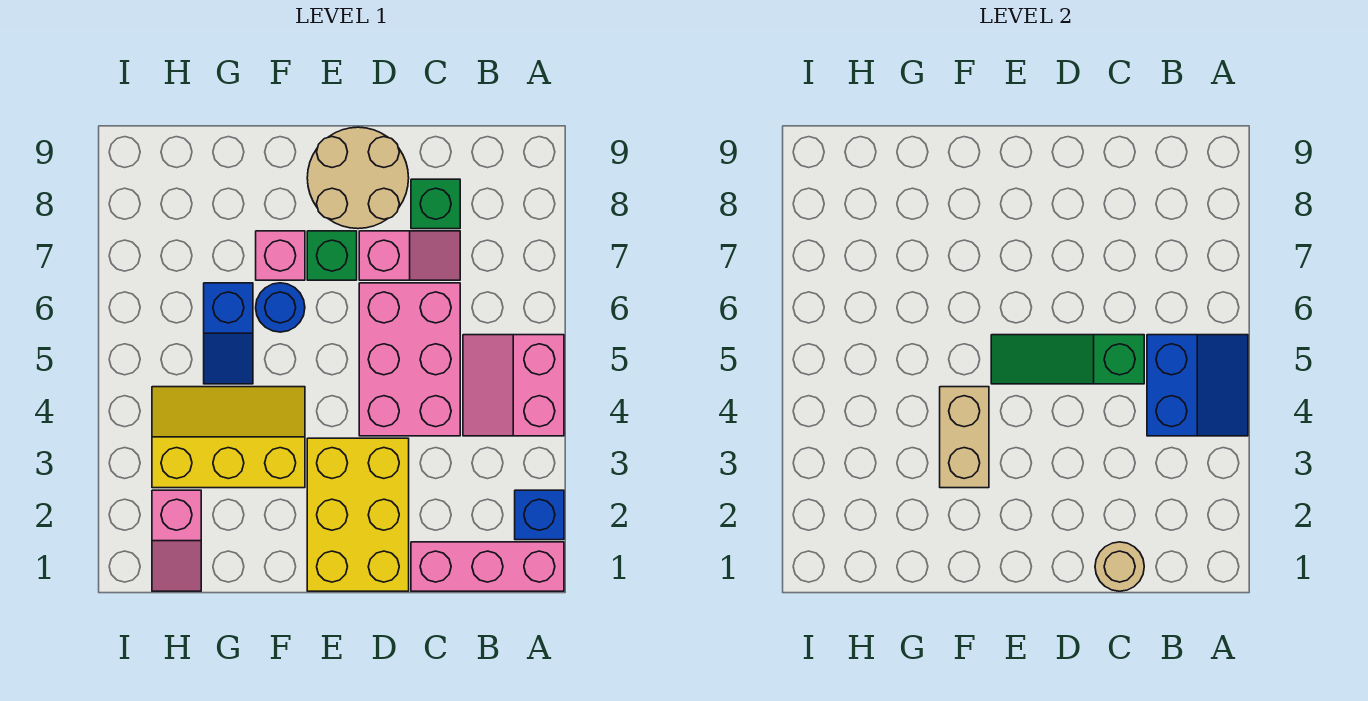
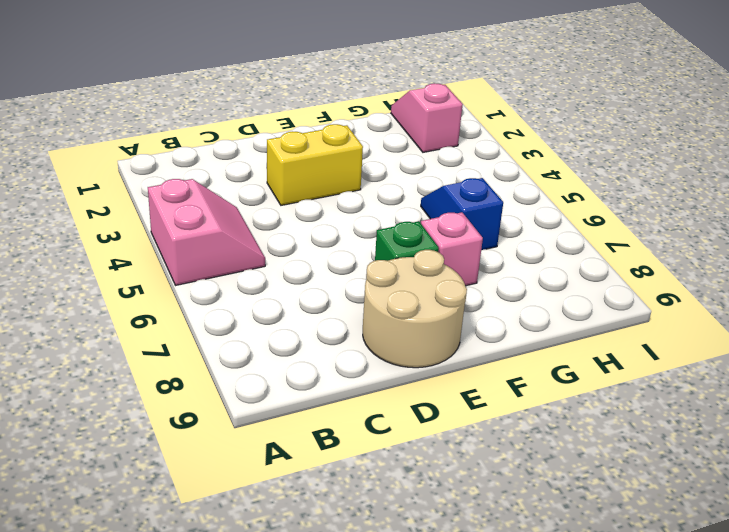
yellow brick D3:E3 level 1 -> yellow brick D1:E3 level 1
none -> pink brick A1:C1 level 1
none -> blue brick A2 level 1
none -> pink brick C4:D6 level 1

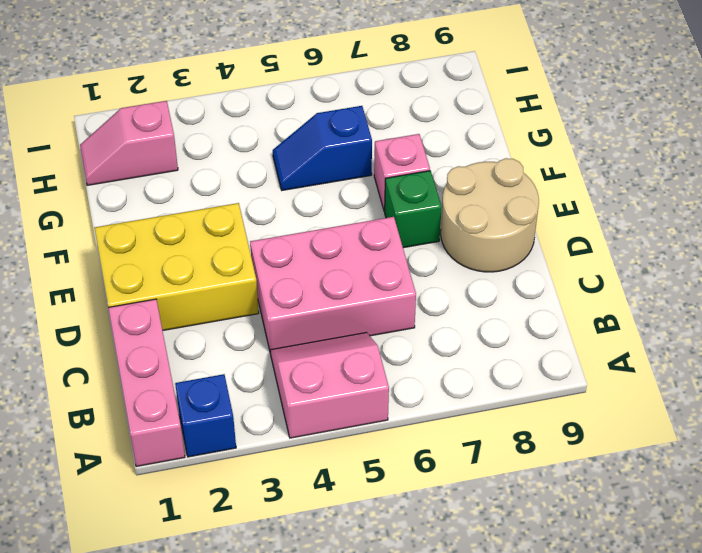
none -> pink slope C7:D7 level 1 top D
none -> green brick C8 level 1
none -> yellow slope F3:H4 level 1 top 3

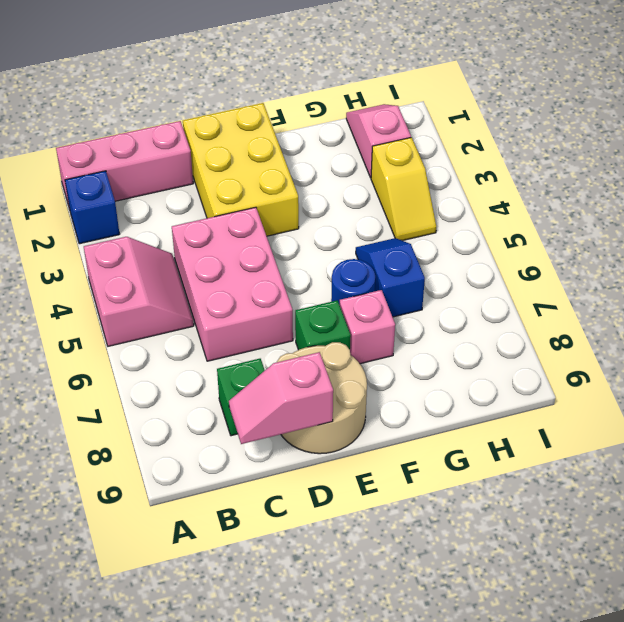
pink slope C9:D9 level 2 top D -> pink slope C7:D7 level 1 top D
yellow slope H3:H4 level 1 top 3 -> yellow slope F3:H4 level 1 top 3
none -> blue slope A4:B5 level 2 top B
none -> tan round brick C1 level 2
none -> green slope C5:E5 level 2 top C

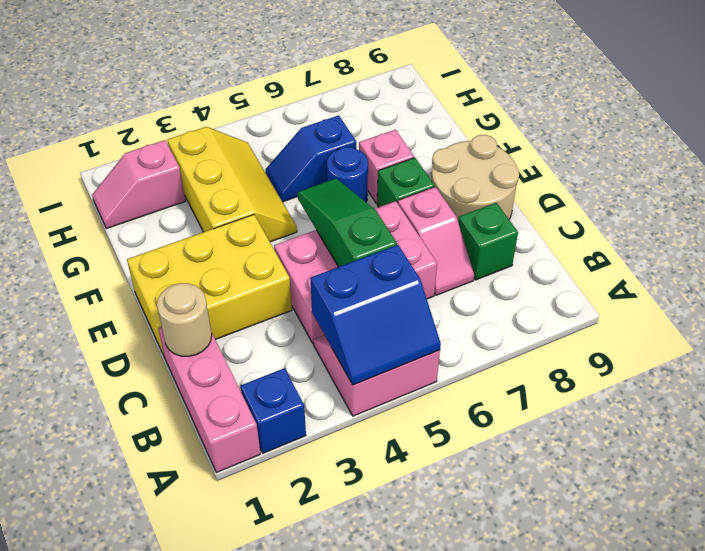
none -> tan brick F3:F4 level 2

